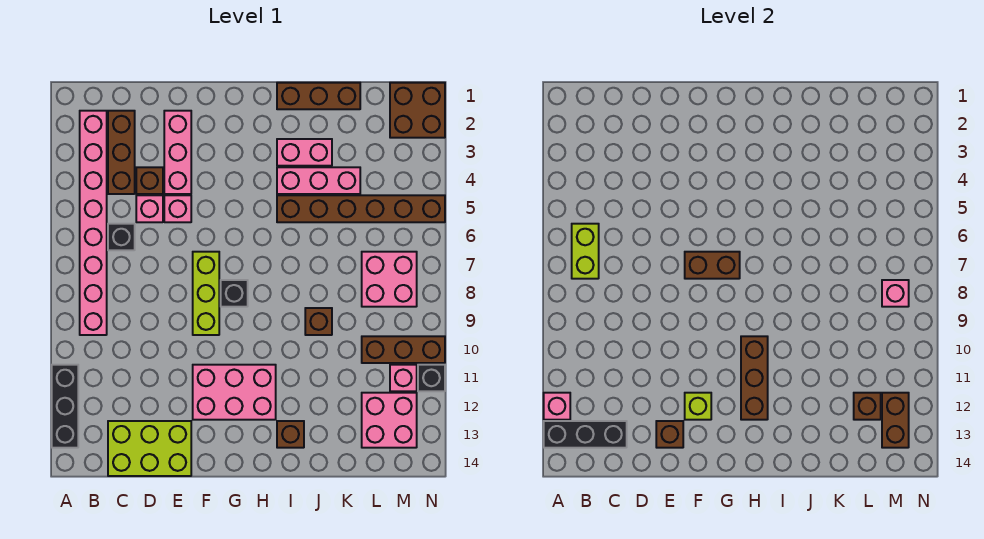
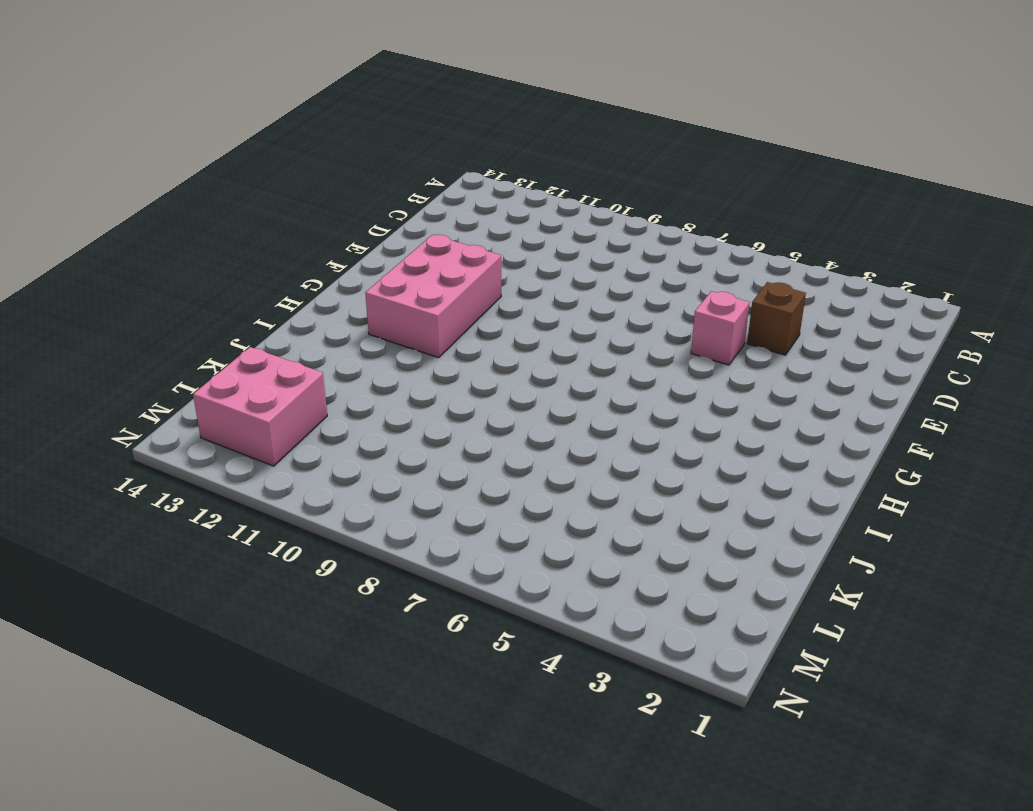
none -> black brick A11:A13 level 1
none -> pink brick B2:B9 level 1
none -> brown brick C2:C4 level 1
none -> black brick C6 level 1

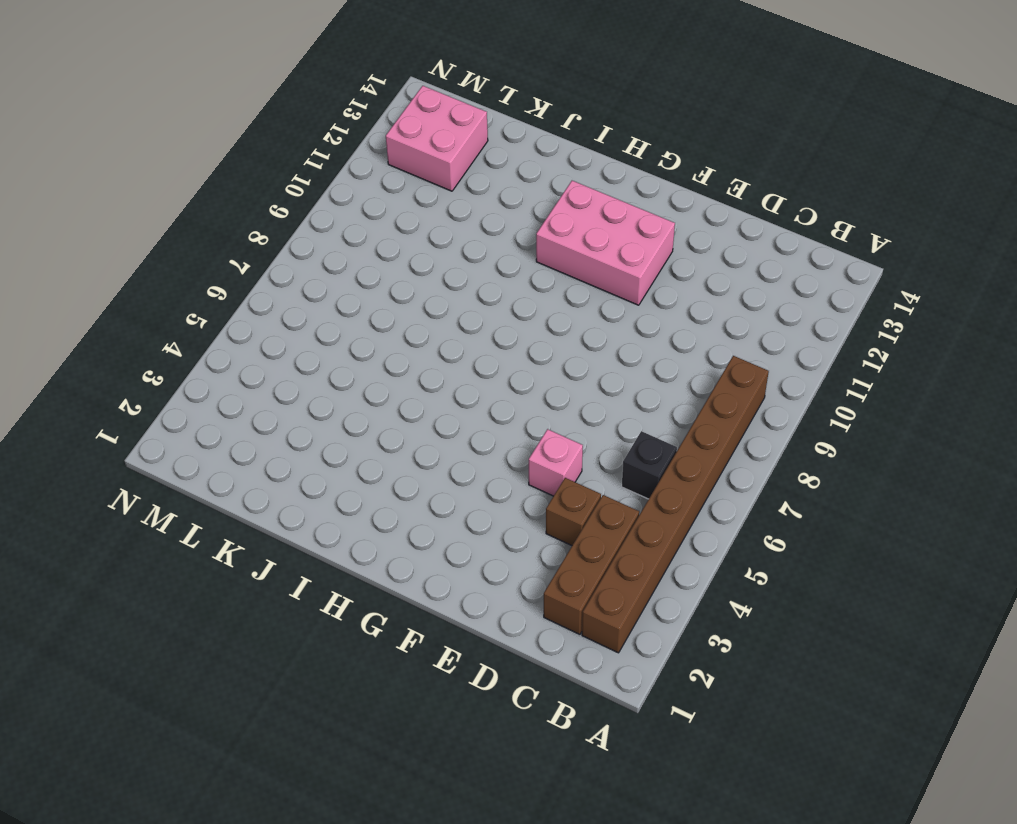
brown brick B2:B9 level 1 -> pink brick B2:B9 level 1
none -> black brick A11:A13 level 1
none -> lime brick C13:E14 level 1
none -> pink brick D5 level 1
none -> pink brick E2:E4 level 1

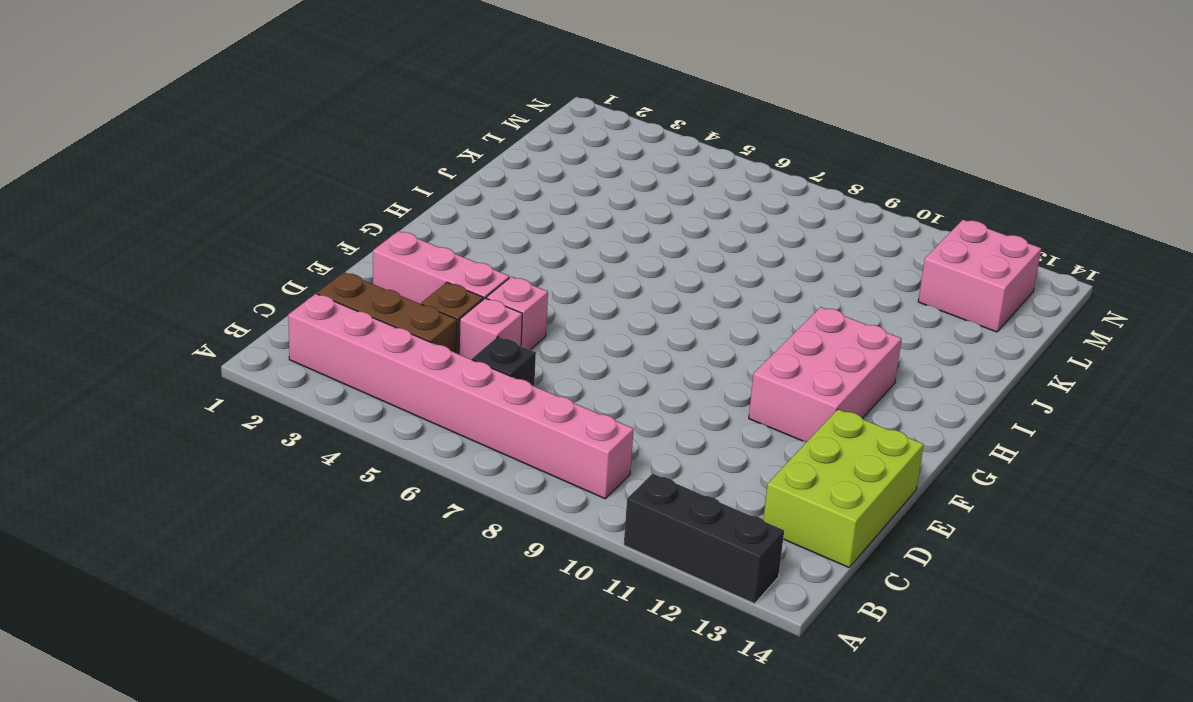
none -> lime brick F7:F9 level 1
none -> black brick G8 level 1
none -> brown brick I1:K1 level 1
none -> pink brick I3:J3 level 1

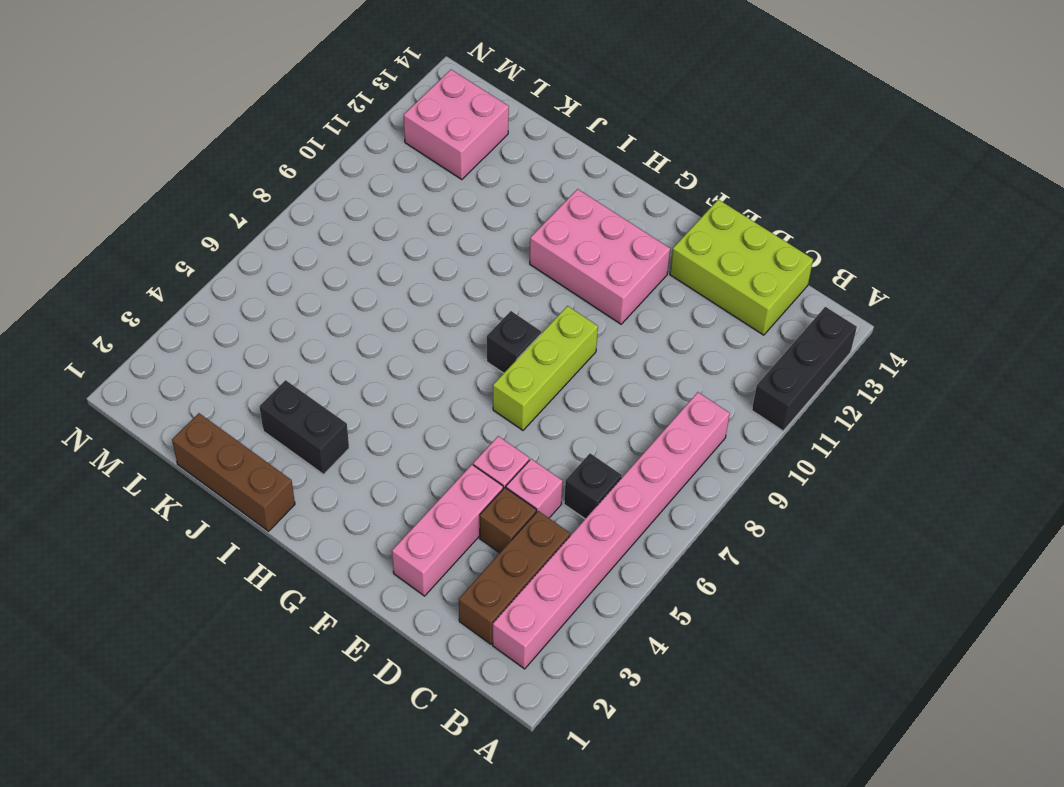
black brick I3:J3 level 1 -> pink brick I3:J3 level 1
none -> pink brick I4:K4 level 1
none -> brown brick I5:N5 level 1
none -> brown brick I13 level 1
none -> brown brick J9 level 1

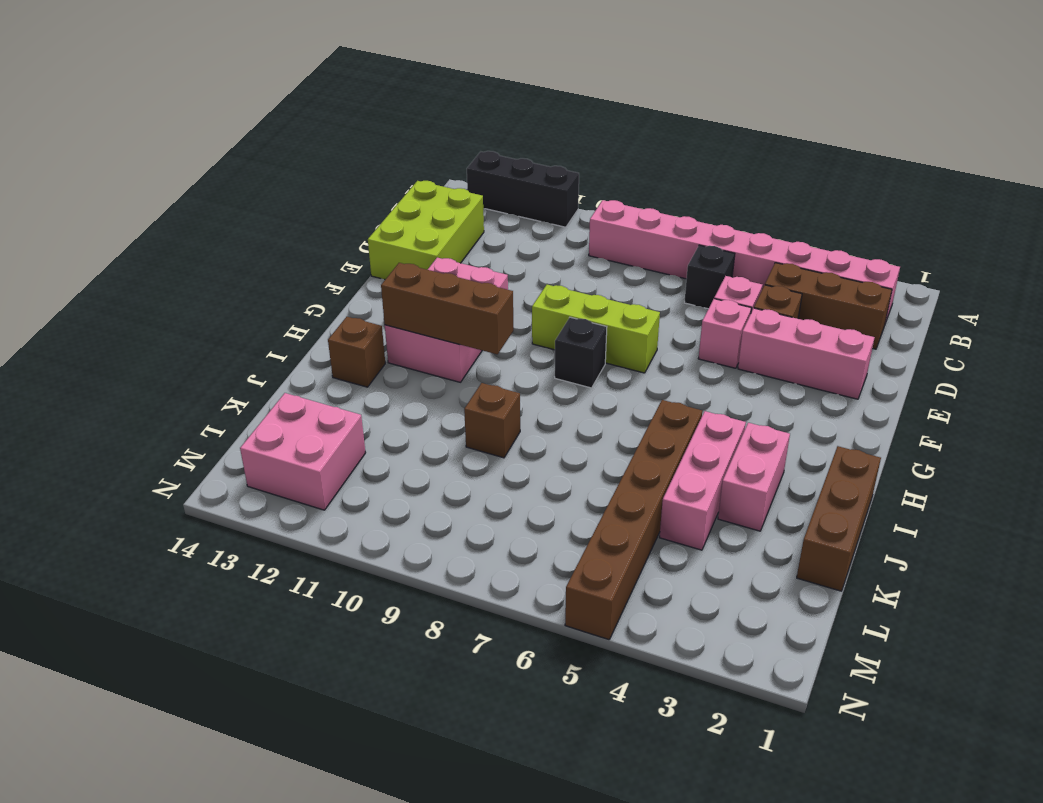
none -> pink brick L7:M8 level 1
none -> brown brick L10:N10 level 1
none -> brown brick M1:N2 level 1
none -> pink brick M11 level 1

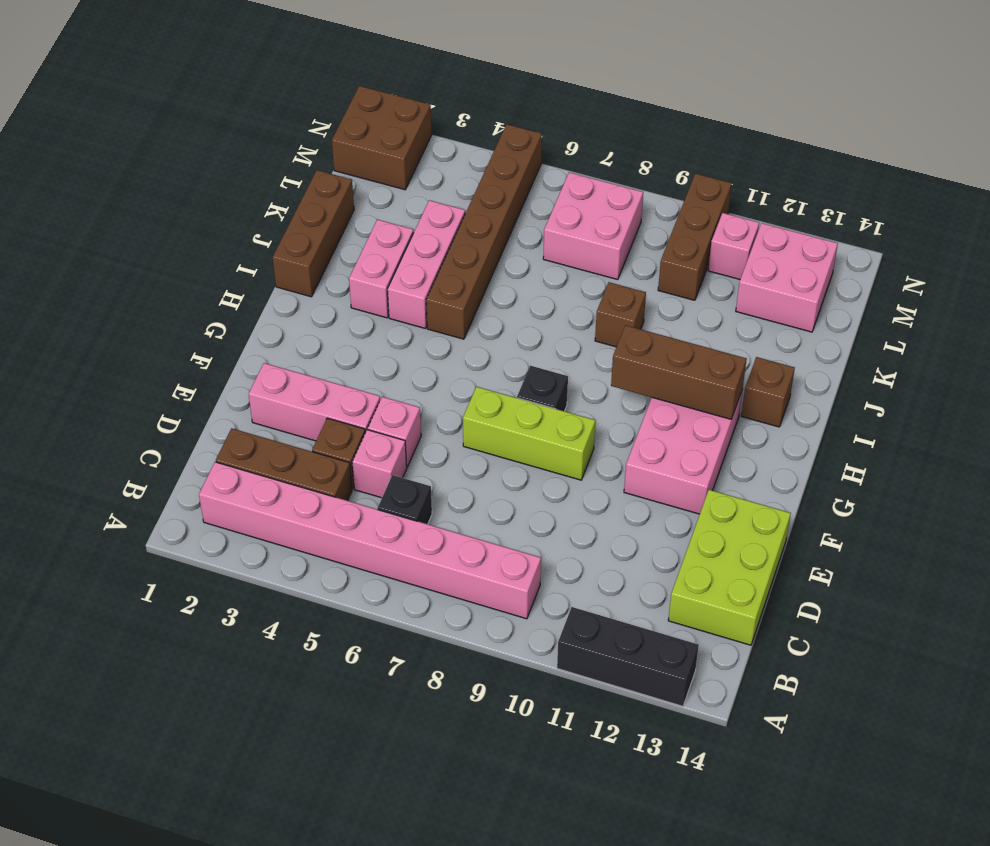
none -> black brick N11 level 1
none -> pink brick A12 level 2
none -> black brick A13:C13 level 2
none -> lime brick B6:B7 level 2

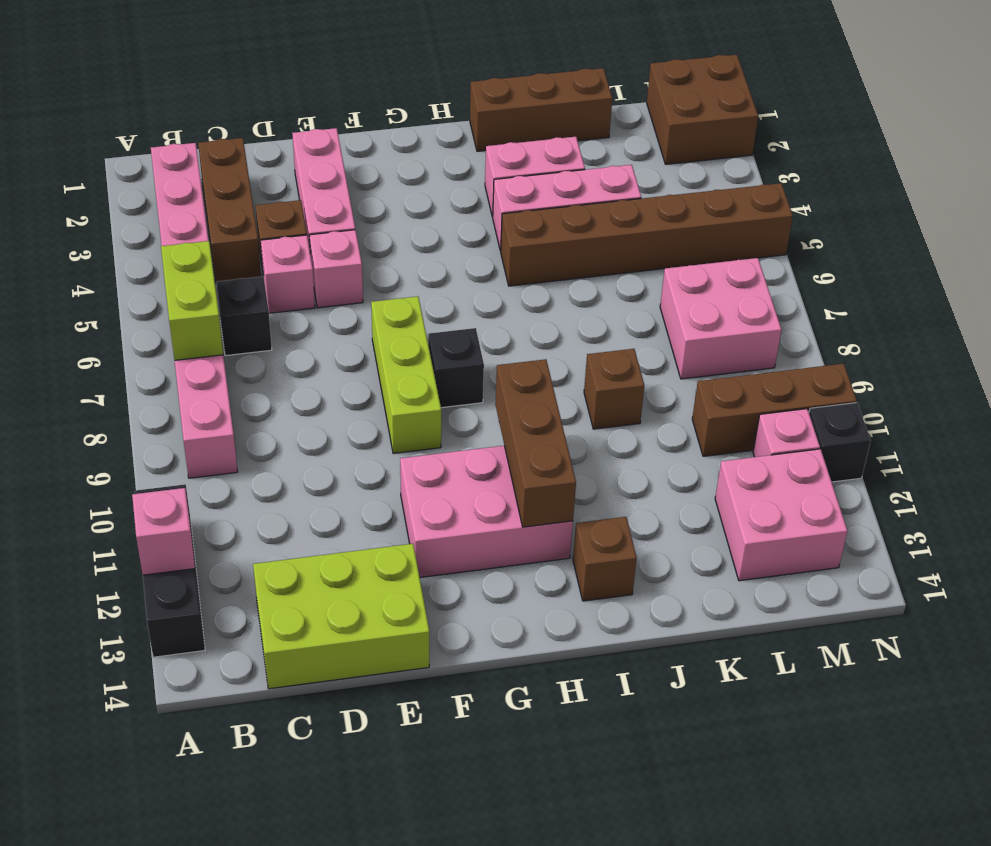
none -> black brick A13:C13 level 2
none -> brown brick E13 level 2
none -> brown brick F7:G7 level 2
none -> lime brick F12 level 2

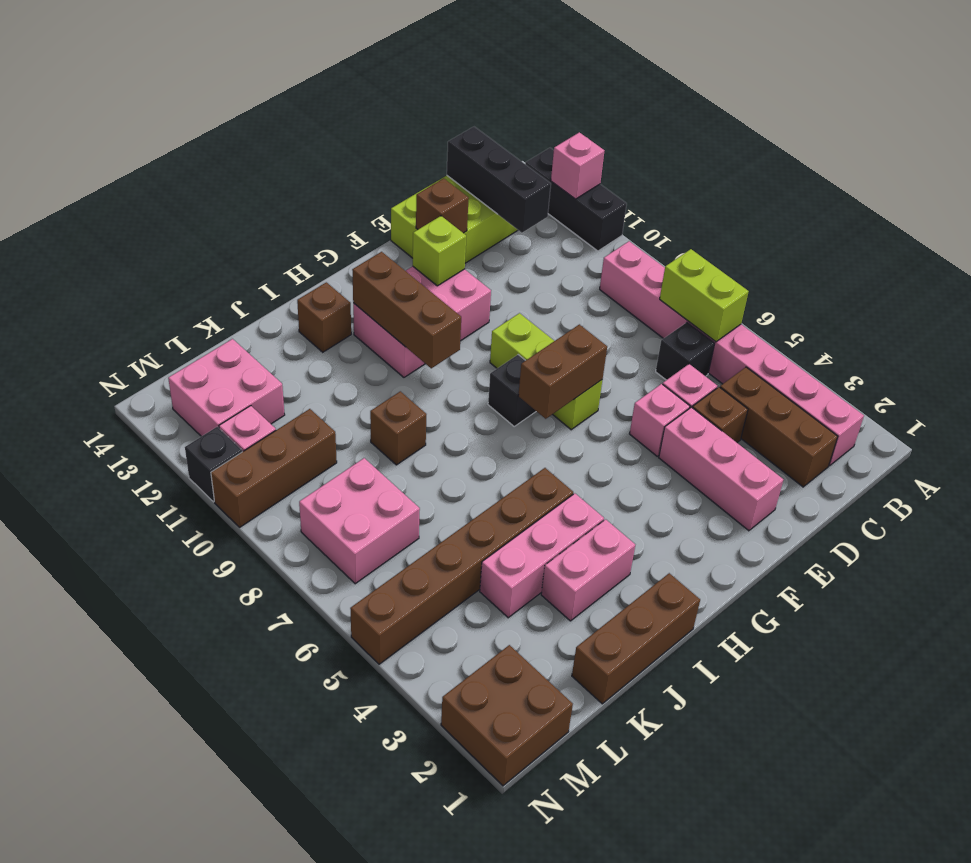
black brick C12:C14 level 2 -> black brick A13:C13 level 2
none -> brown brick L12 level 2
none -> pink brick M8 level 2
none -> brown brick M12:M13 level 2

